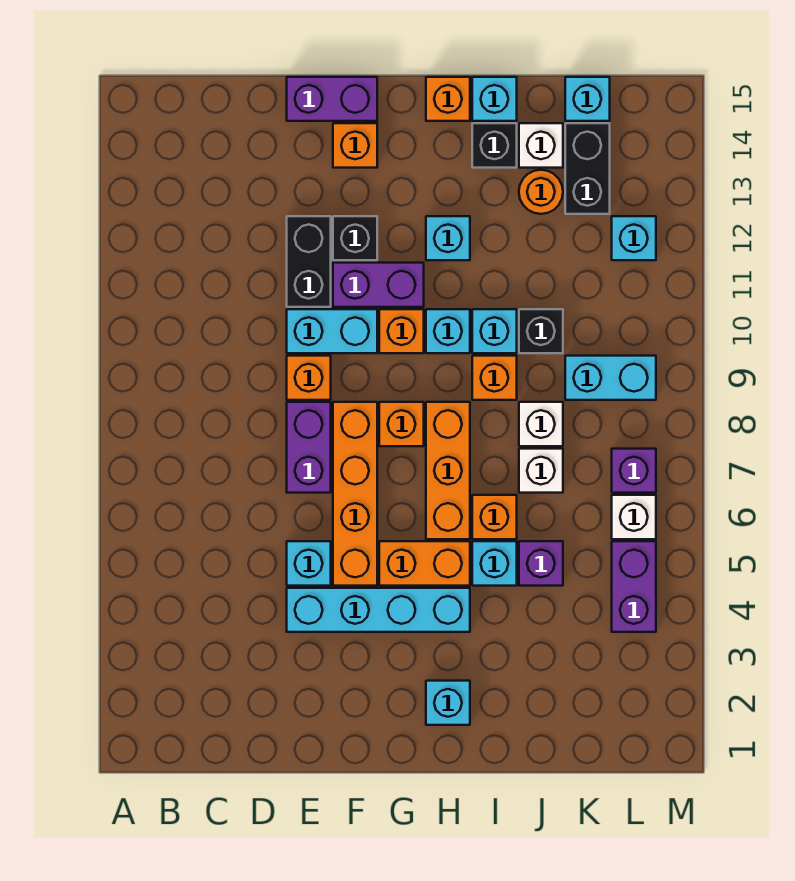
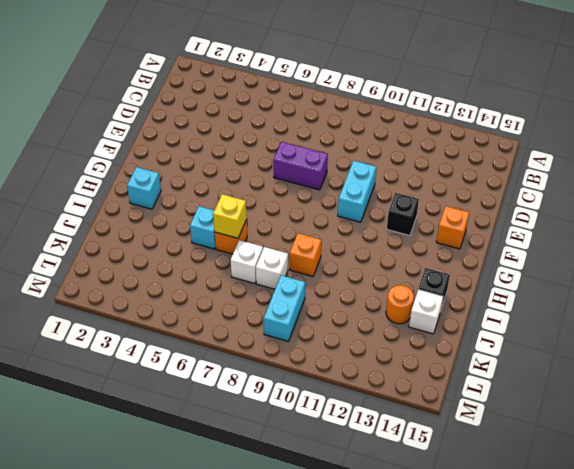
yellow brick I6 level 2 -> none
none -> cyan brick E4:H4 level 1
none -> cyan brick E5 level 1
none -> orange brick E9 level 1
none -> black brick E11:E12 level 1

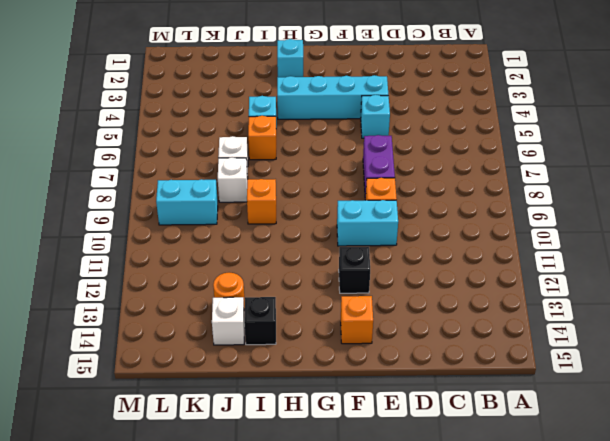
none -> black brick E11:E12 level 1
none -> purple brick E15:F15 level 1
none -> orange brick F5:F8 level 1
none -> purple brick F11:G11 level 1

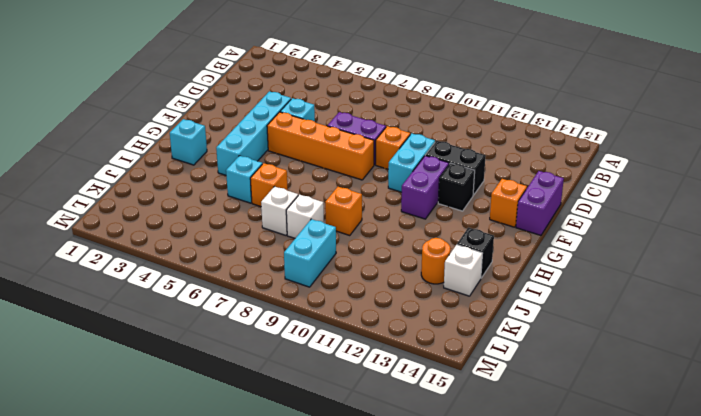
none -> orange brick G5:H5 level 1
none -> orange brick G8 level 1
none -> orange brick G10 level 1
none -> orange brick H6:H8 level 1

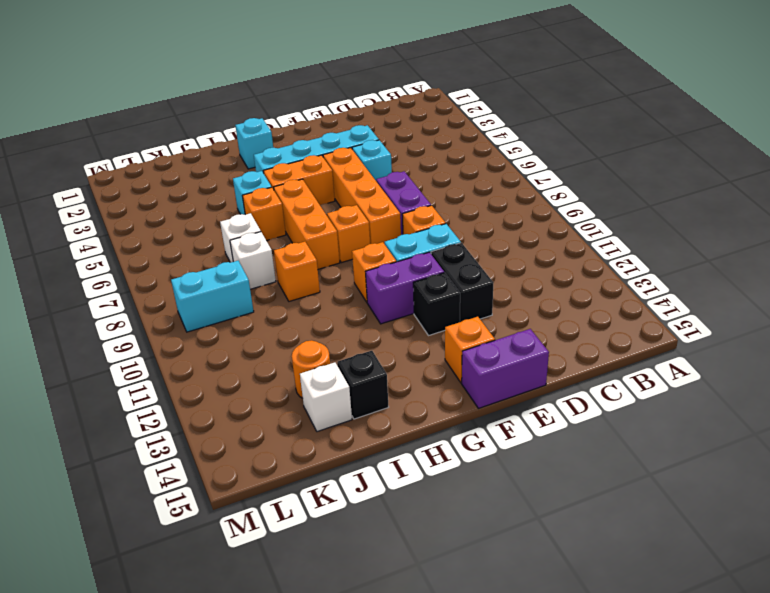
none -> cyan brick H10 level 1
none -> cyan brick H12 level 1
none -> orange brick H15 level 1
none -> cyan brick I10 level 1

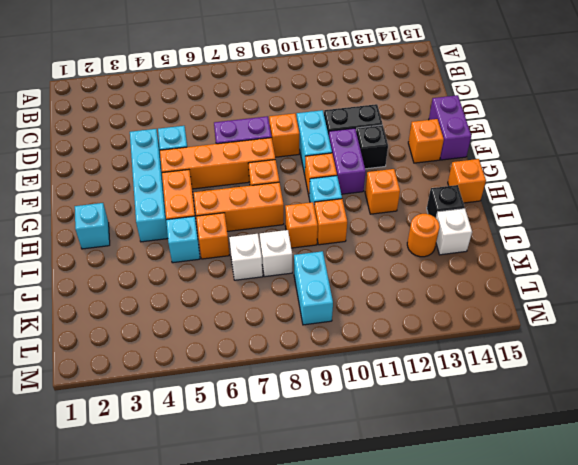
orange brick H12 level 1 -> cyan brick H12 level 1
orange brick I10 level 1 -> cyan brick I10 level 1
none -> cyan brick I15 level 1
none -> purple brick J5 level 1
none -> black brick J10 level 1
none -> black brick K13:K14 level 1

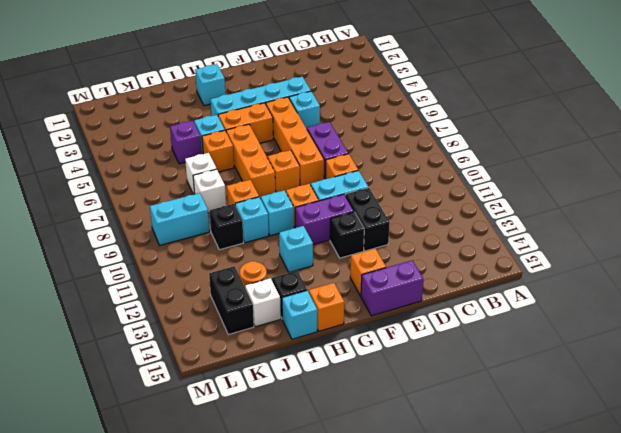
none -> cyan brick K15 level 1
none -> purple brick L4:L5 level 1
none -> white brick L6 level 1
none -> purple brick L7 level 1

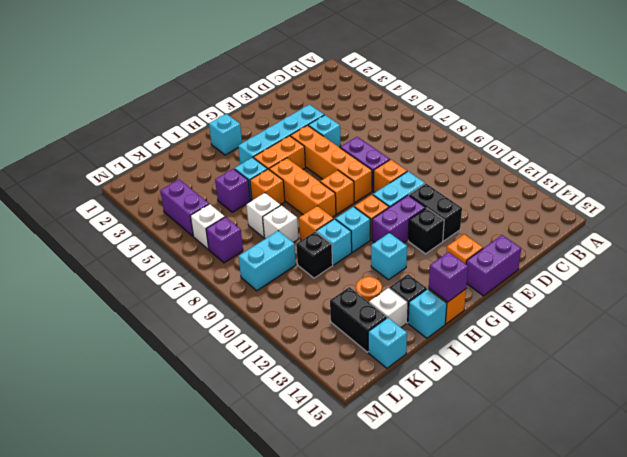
purple brick H15 level 2 -> none
none -> cyan brick L12 level 1

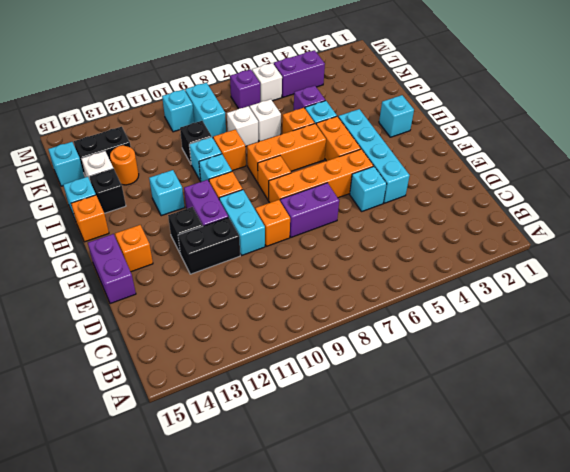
cyan brick L10 level 1 -> cyan brick L12 level 1

